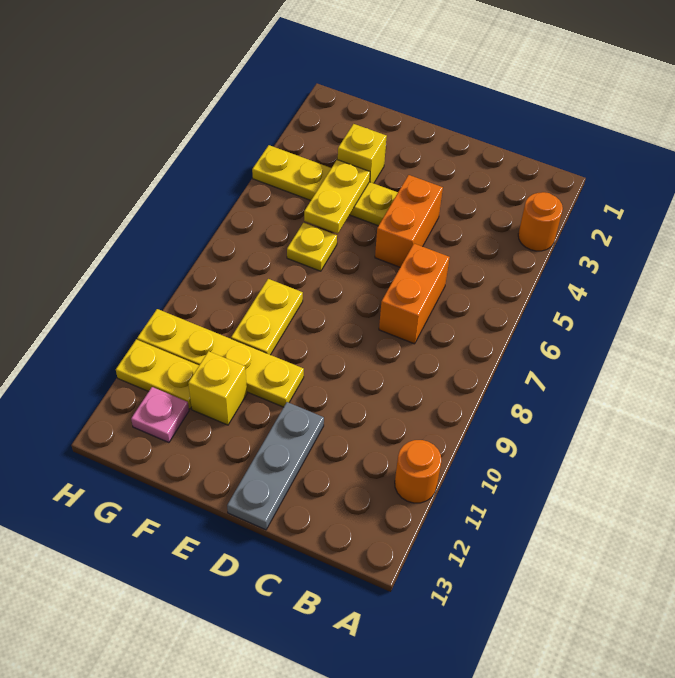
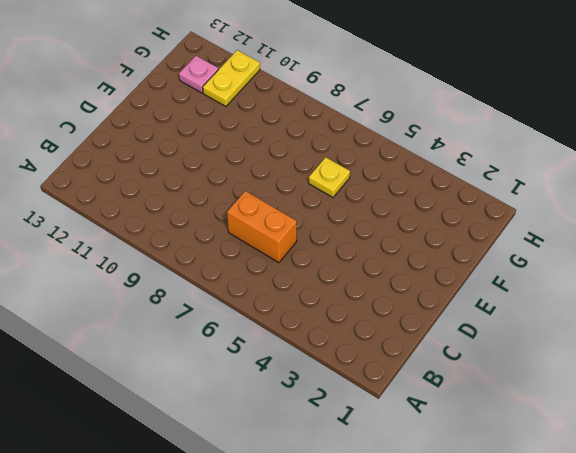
none -> orange round brick A3 level 1
none -> orange round brick A11 level 1
none -> orange brick D4:D5 level 1

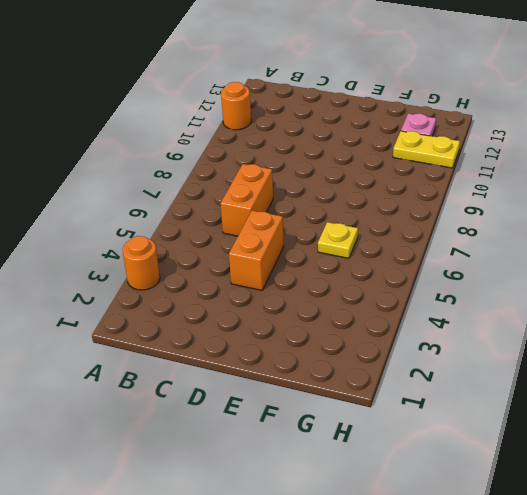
none -> grey plate D11:D13 level 1
none -> yellow plate E4:H4 level 1
none -> yellow plate E10:H10 level 1

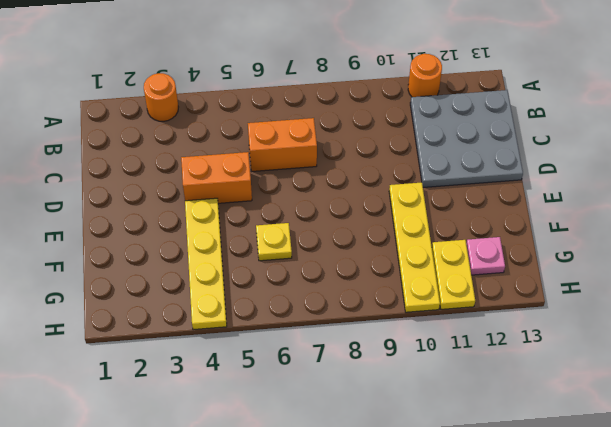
grey plate B11:D13 level 1 -> grey plate D11:D13 level 1
none -> yellow brick F3 level 1
none -> yellow plate F8:F9 level 1
none -> yellow brick F11 level 1

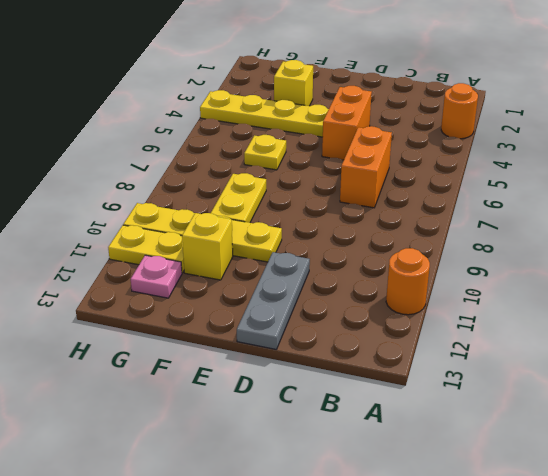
none -> yellow plate F4:F5 level 2

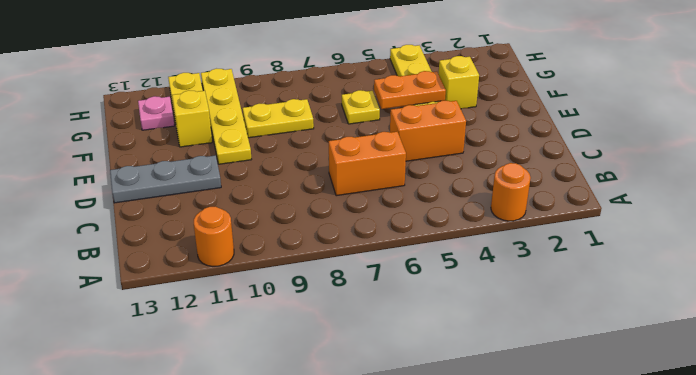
orange plate F4:F5 level 2 -> yellow plate F4:F5 level 2

